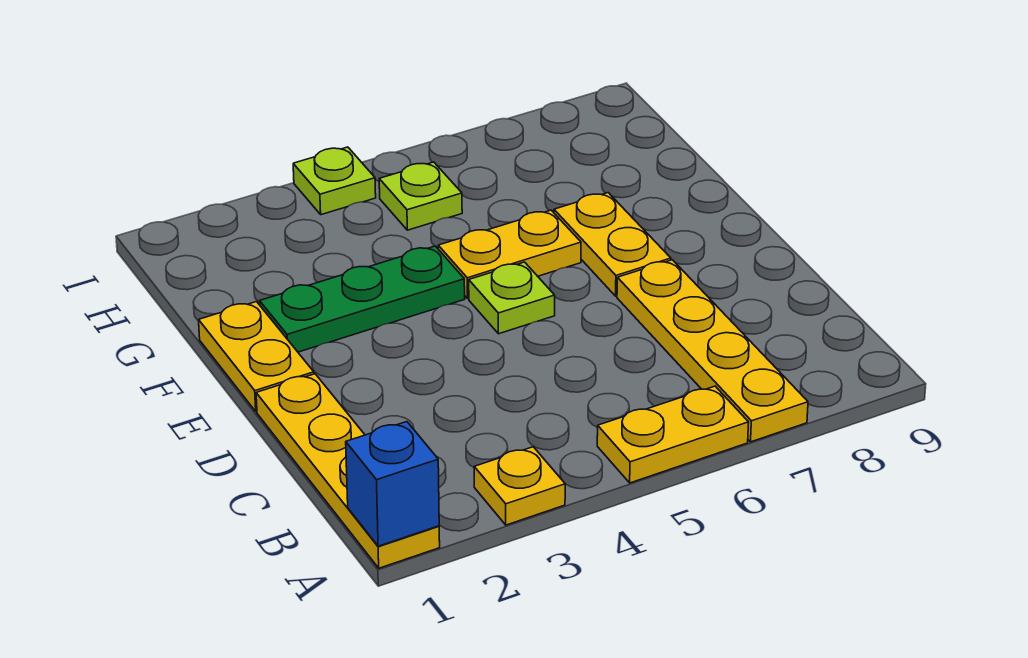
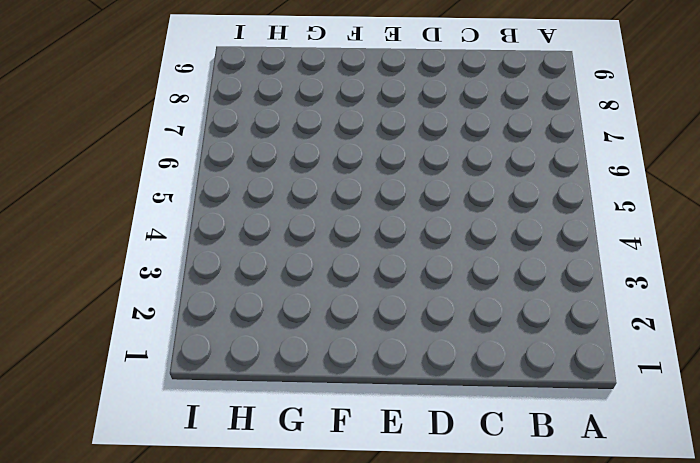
none -> yellow plate A1:D1 level 1
none -> yellow plate A3 level 1
none -> yellow plate A5:A6 level 1

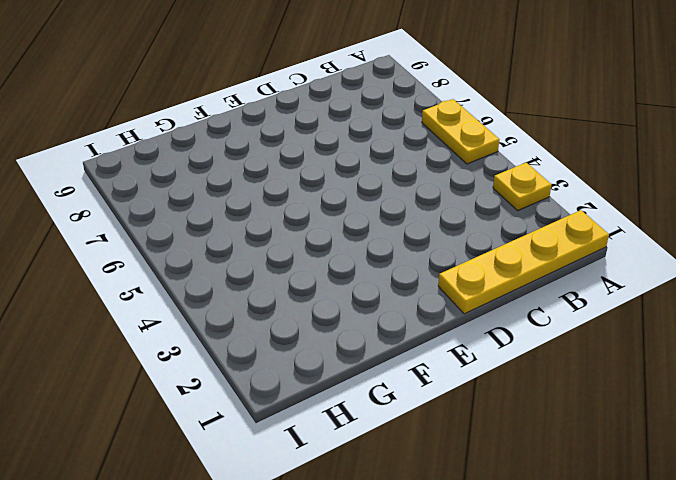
none -> yellow plate A7:D7 level 1
none -> yellow plate E1:F1 level 1
none -> lime plate E5 level 1

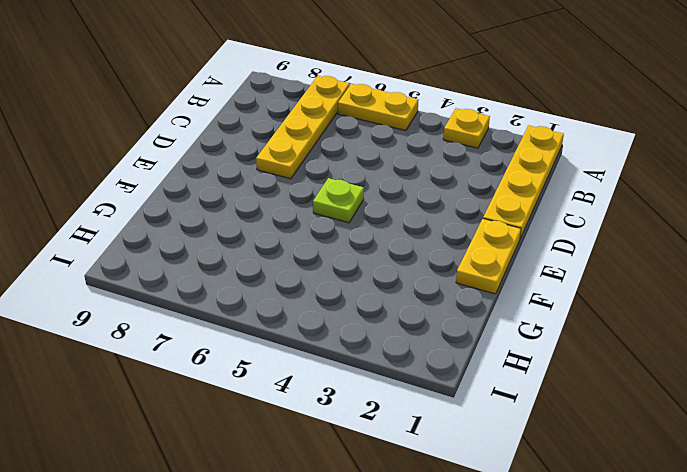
none -> yellow plate E7:F7 level 1
none -> green plate F2:F4 level 1
none -> yellow plate F5:F6 level 1

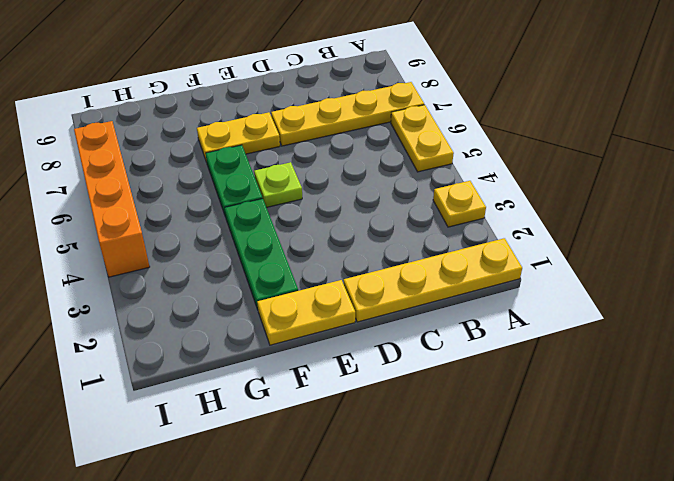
green plate F5:F6 level 1 -> yellow plate F5:F6 level 1
orange brick I4:I7 level 1 -> lime plate I4 level 1
none -> lime plate H5 level 1
none -> blue brick A1 level 2

